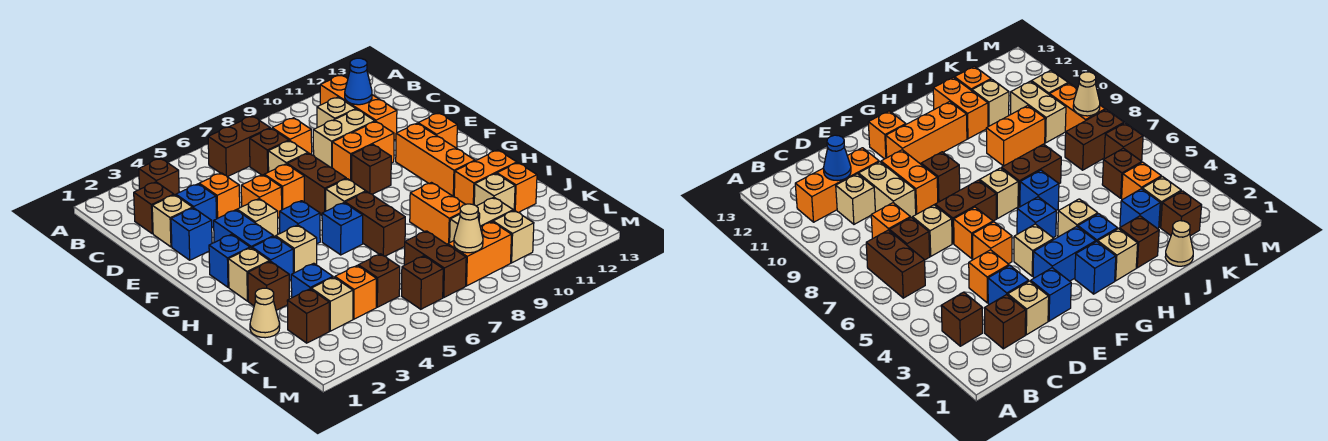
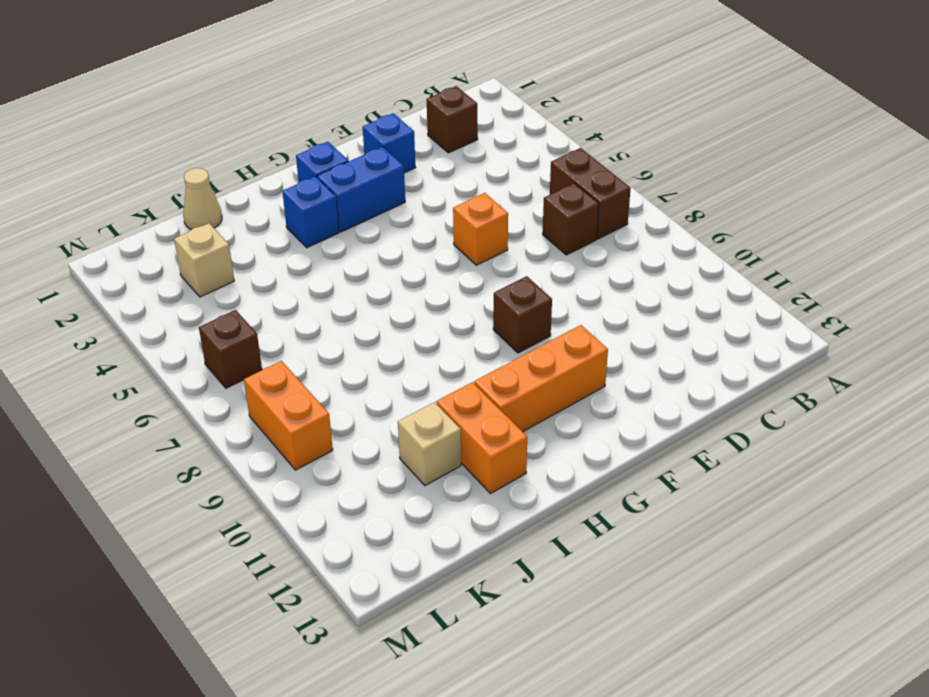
none -> brown brick B3 level 1
none -> orange brick B11:D11 level 1
none -> orange brick C8 level 1
none -> tan brick C10 level 1

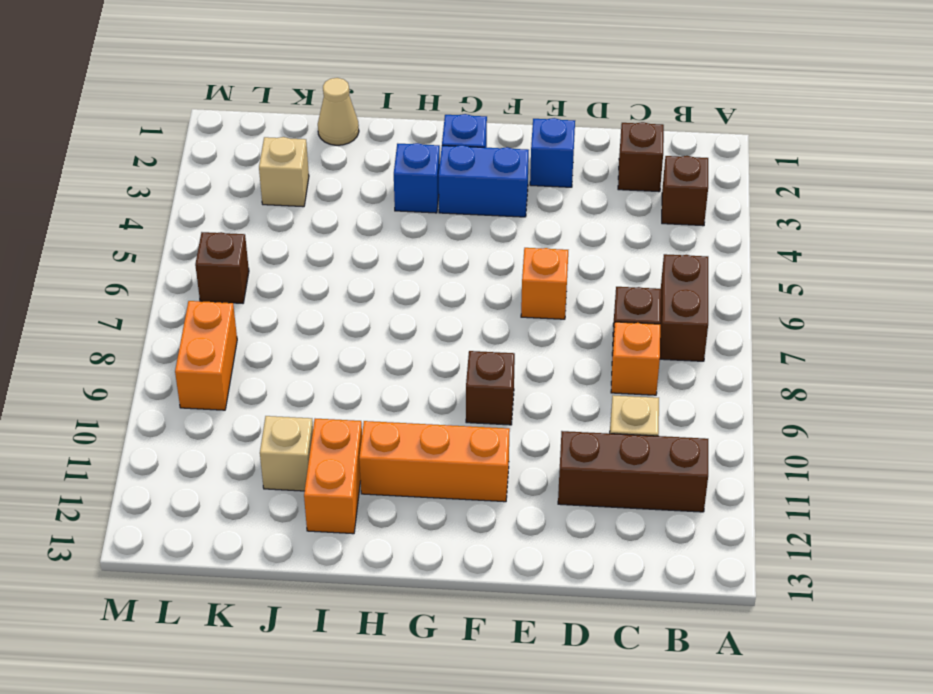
brown brick B11:D11 level 1 -> orange brick B11:D11 level 1
none -> tan brick D2 level 1
none -> blue brick D3 level 1
none -> orange brick D4 level 1
none -> tan brick D7 level 1

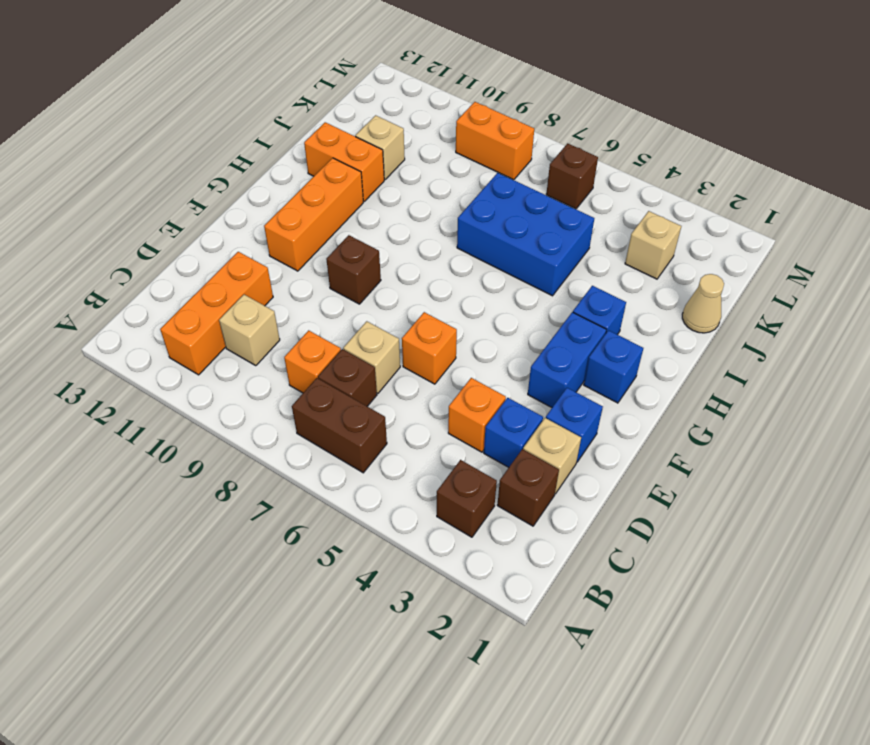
blue brick I5:J7 level 1 -> brown brick H7:I7 level 1
none -> tan brick D9:D10 level 1
none -> orange brick E5 level 1
none -> brown brick E7:F7 level 1
none -> orange brick E9:E10 level 1

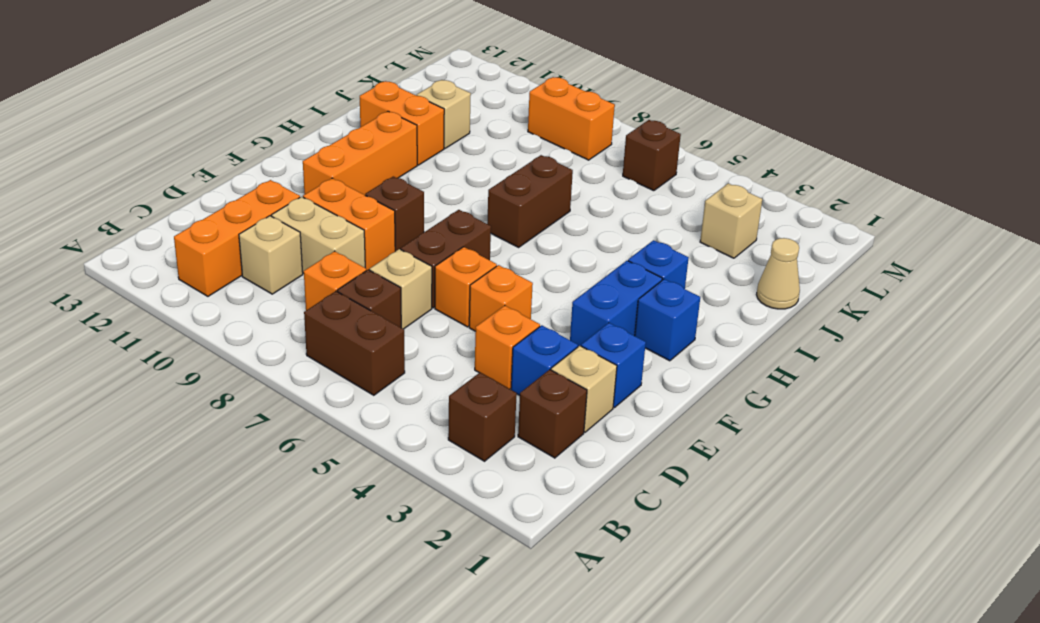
none -> tan brick F4 level 1
none -> orange brick F12 level 1
none -> blue brick G5 level 1
none -> tan brick G7 level 1

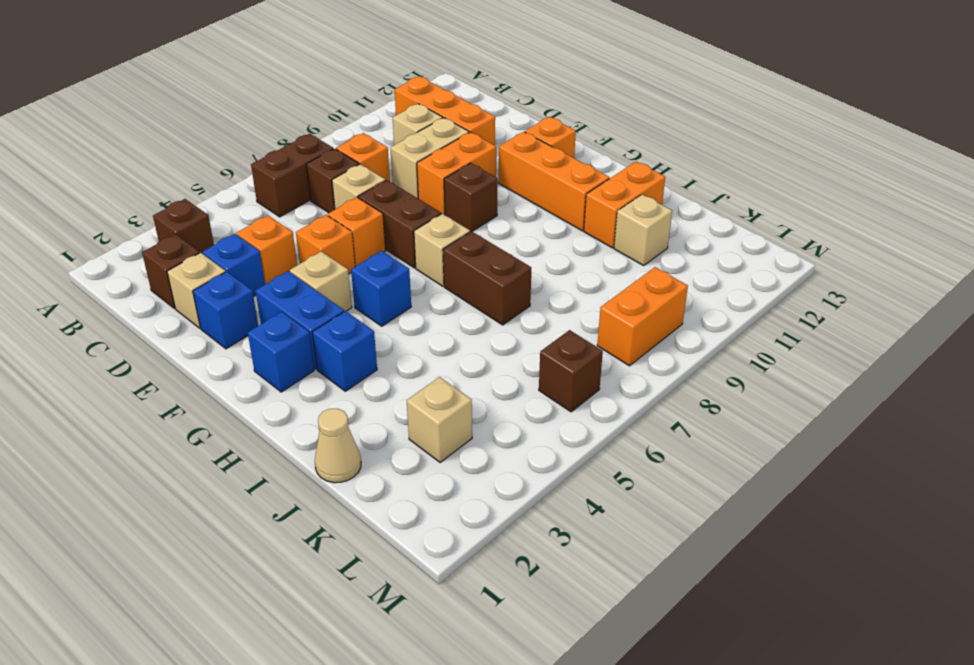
none -> tan brick H2 level 1
none -> tan brick H4 level 1
none -> blue brick H6 level 1
none -> brown brick I2 level 1

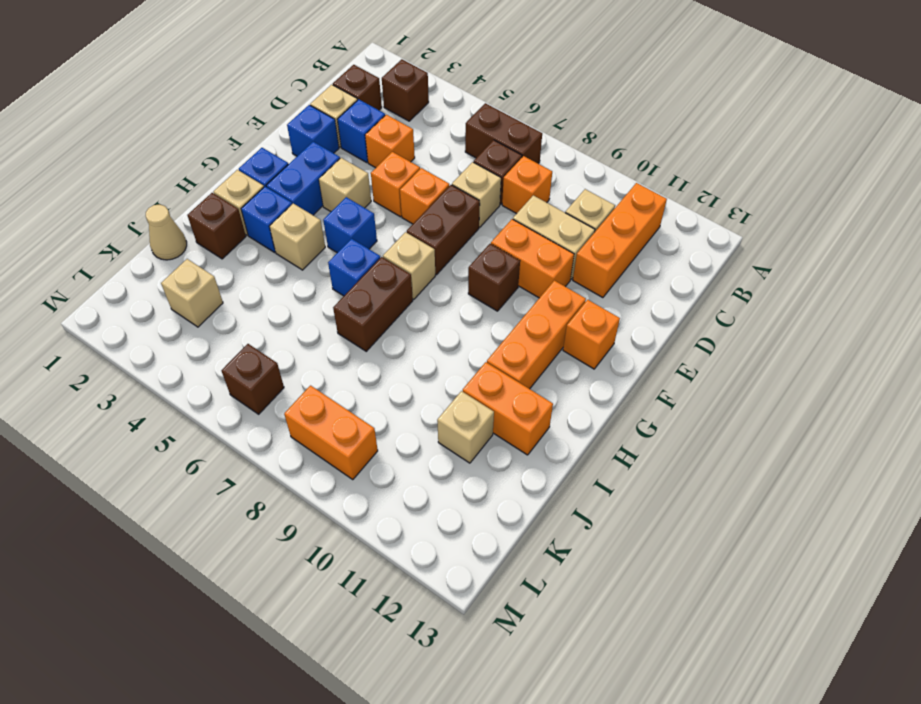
none -> orange brick I9:J9 level 1
none -> blue brick J3 level 1
none -> orange brick J12 level 1
none -> brown brick K2 level 1

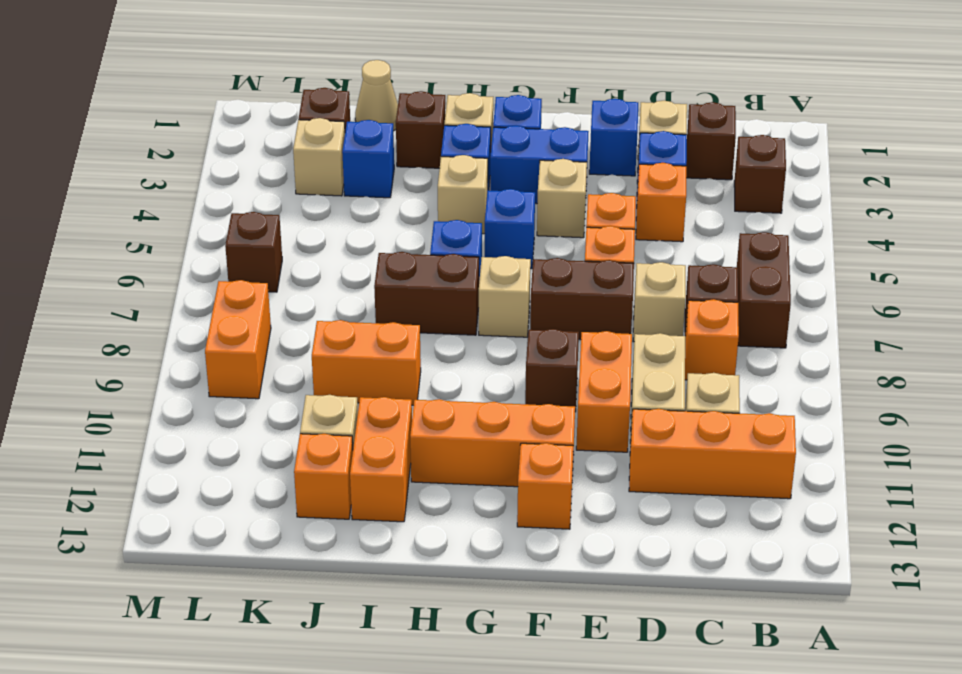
none -> orange brick K4 level 1
none -> brown brick K5 level 1
none -> brown brick K7:L7 level 1
none -> tan brick K9:K10 level 1

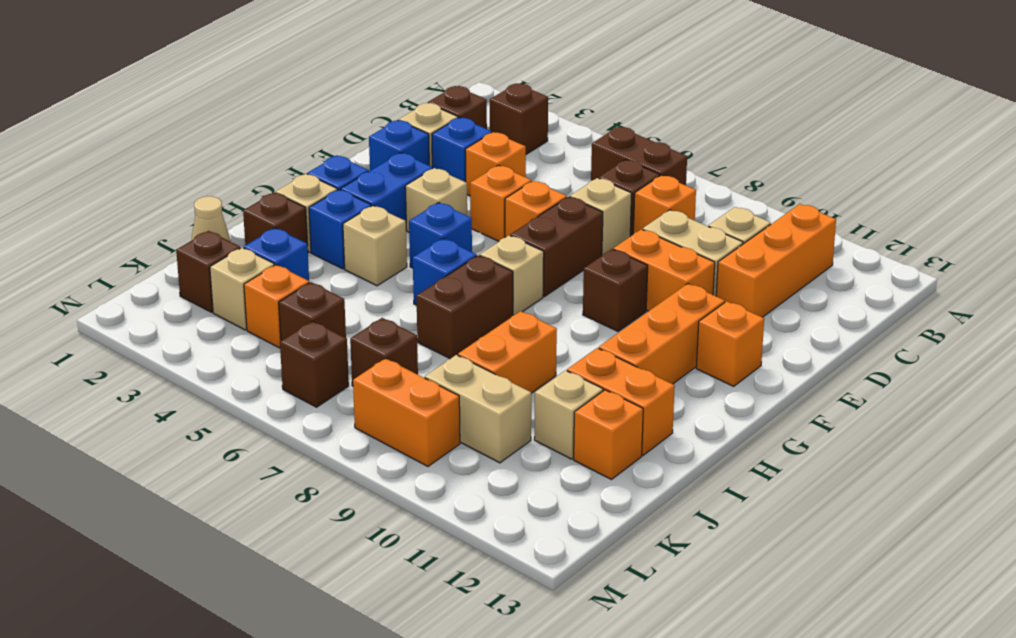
brown brick K7 level 1 -> brown brick K7:L7 level 1
none -> tan brick L10 level 1
none -> blue cone C11 level 2
none -> tan cone L8 level 2

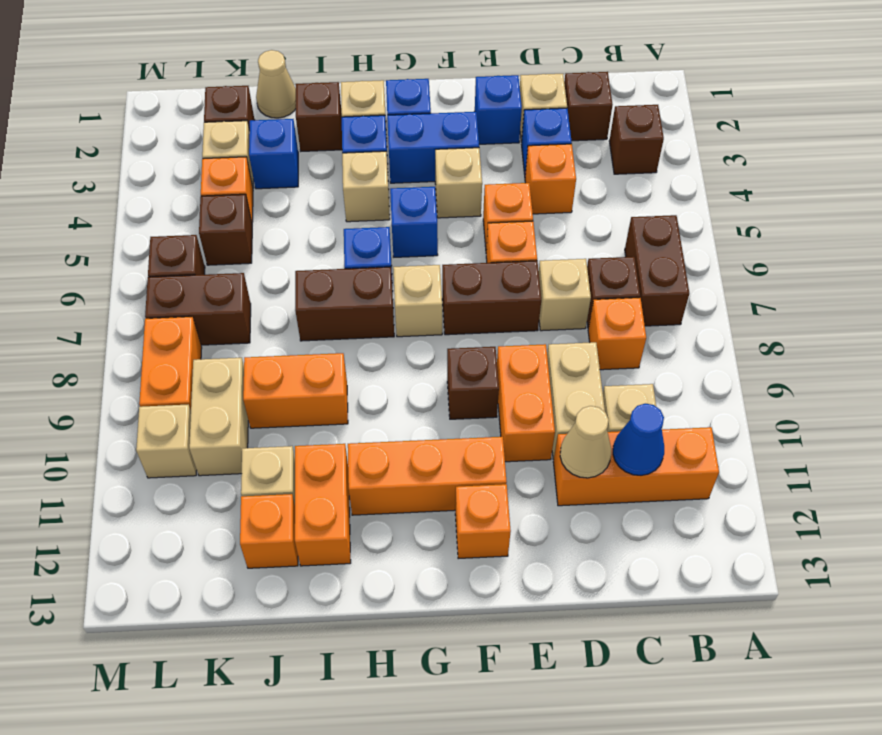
tan cone D11 level 2 -> tan cone L8 level 2

